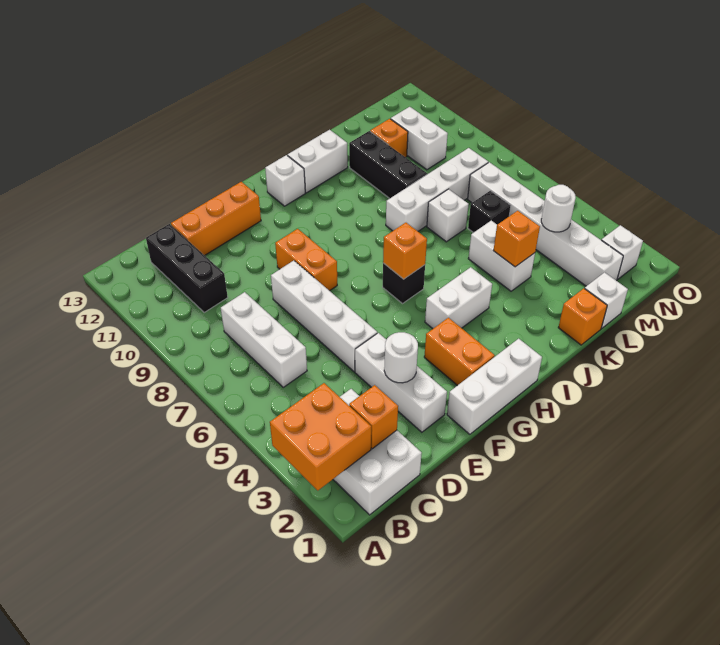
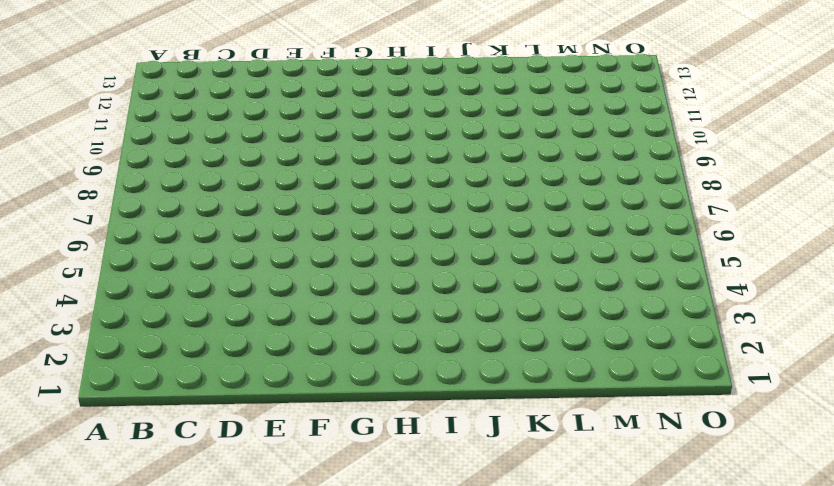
none -> white brick B1:C3 level 1
none -> white brick C6:C8 level 1
none -> black brick C10:C12 level 1
none -> orange brick D12:F12 level 1

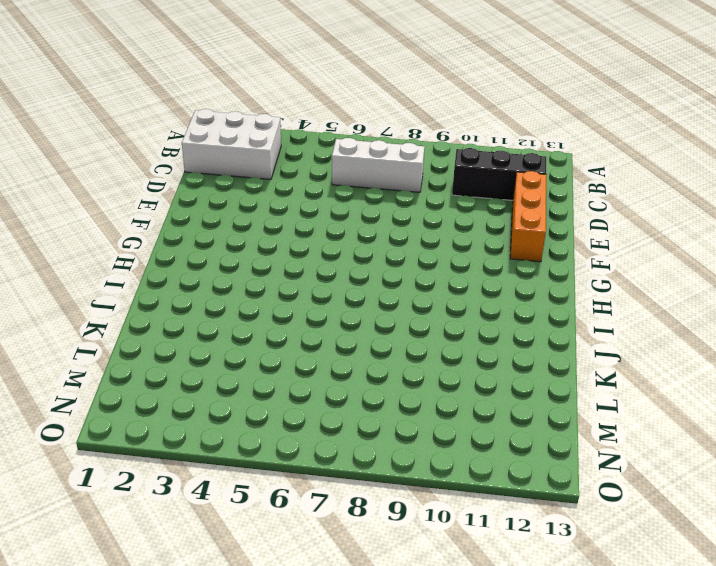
none -> white brick E2:E4 level 1
none -> white brick E5:E8 level 1
none -> white brick F1:H1 level 1
none -> orange brick F8:F9 level 1

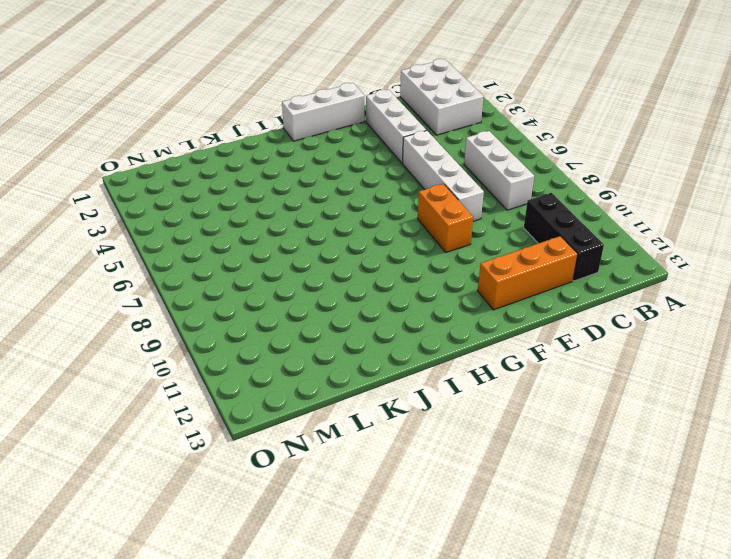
none -> orange brick G2:G3 level 1
none -> white brick H4:I4 level 1
none -> black brick H6 level 1
none -> white brick H12 level 1

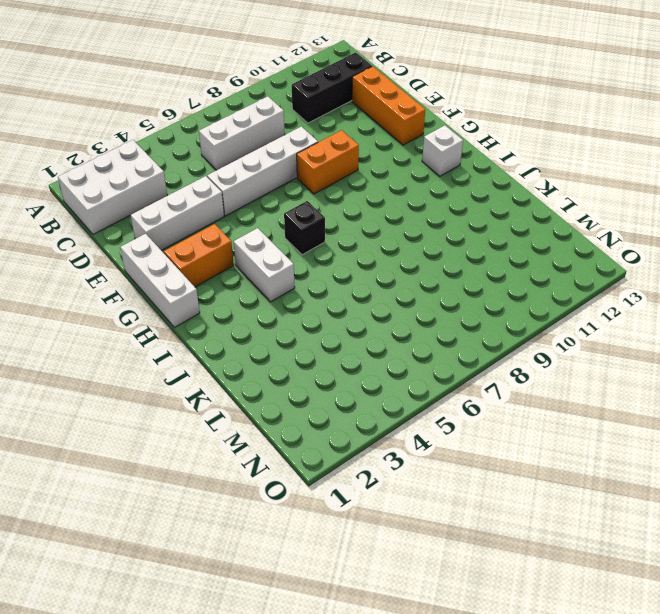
none -> white brick I12:J12 level 1
none -> white brick J8:M8 level 1
none -> orange brick K1 level 1
none -> white brick K4:K5 level 1

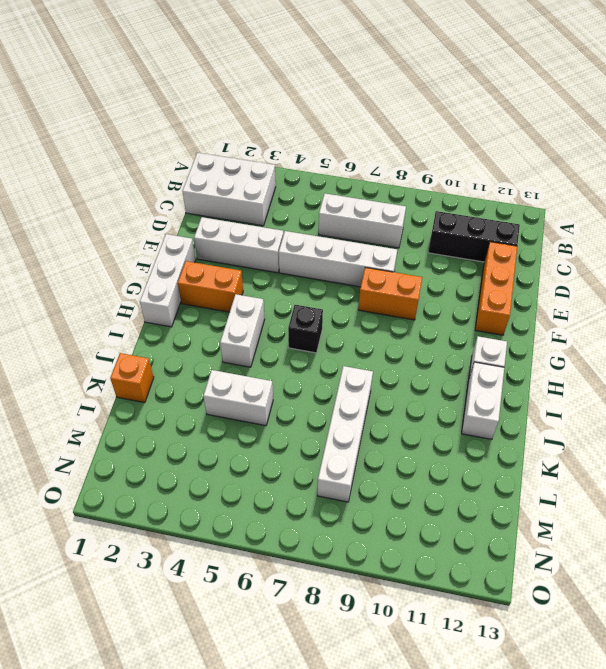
none -> white brick K7 level 1
none -> black brick K9:K11 level 1
none -> white brick L1 level 1
none -> black brick L6 level 1

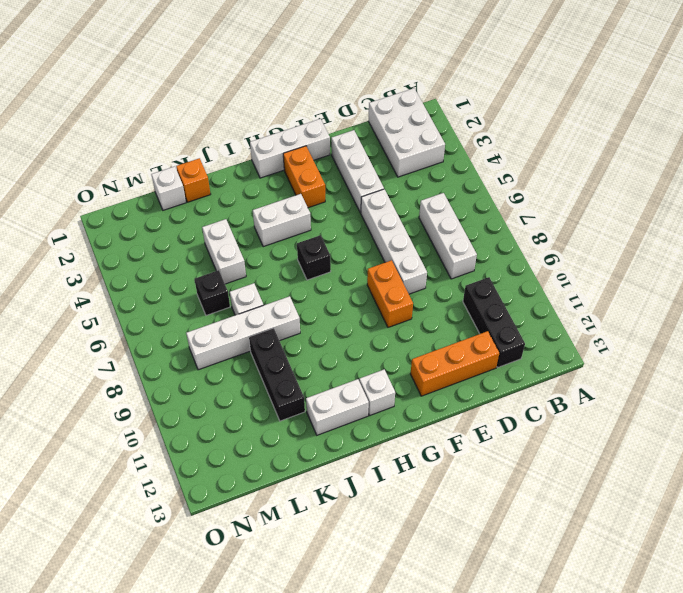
none -> orange brick L11 level 1
none -> white brick M2:M7 level 1
none -> white brick M10:M11 level 1
none -> white brick N2 level 1

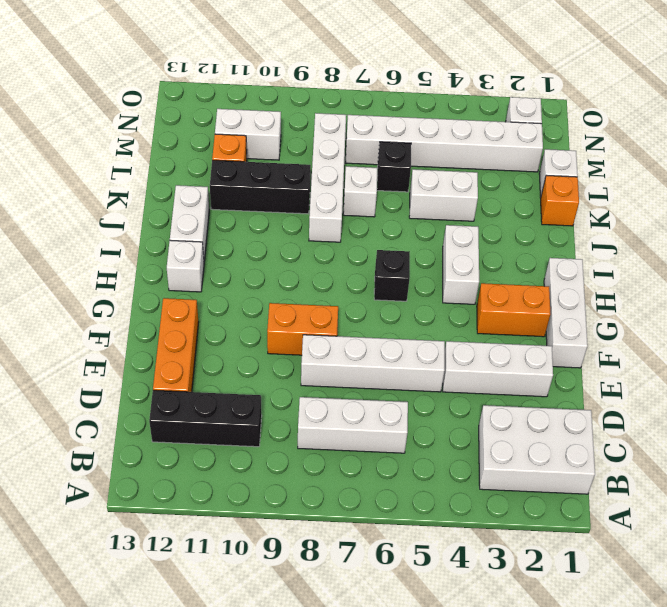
none -> orange brick A2:B3 level 2
none -> orange brick C2 level 2
none -> white round brick E3 level 2
none -> orange brick H6 level 2

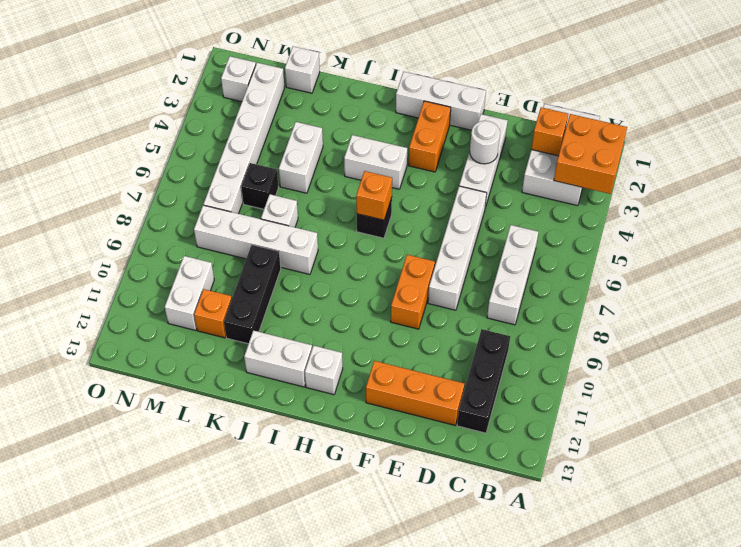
none -> orange brick K1 level 1
none -> orange brick K4 level 2
none -> white round brick M4 level 2

